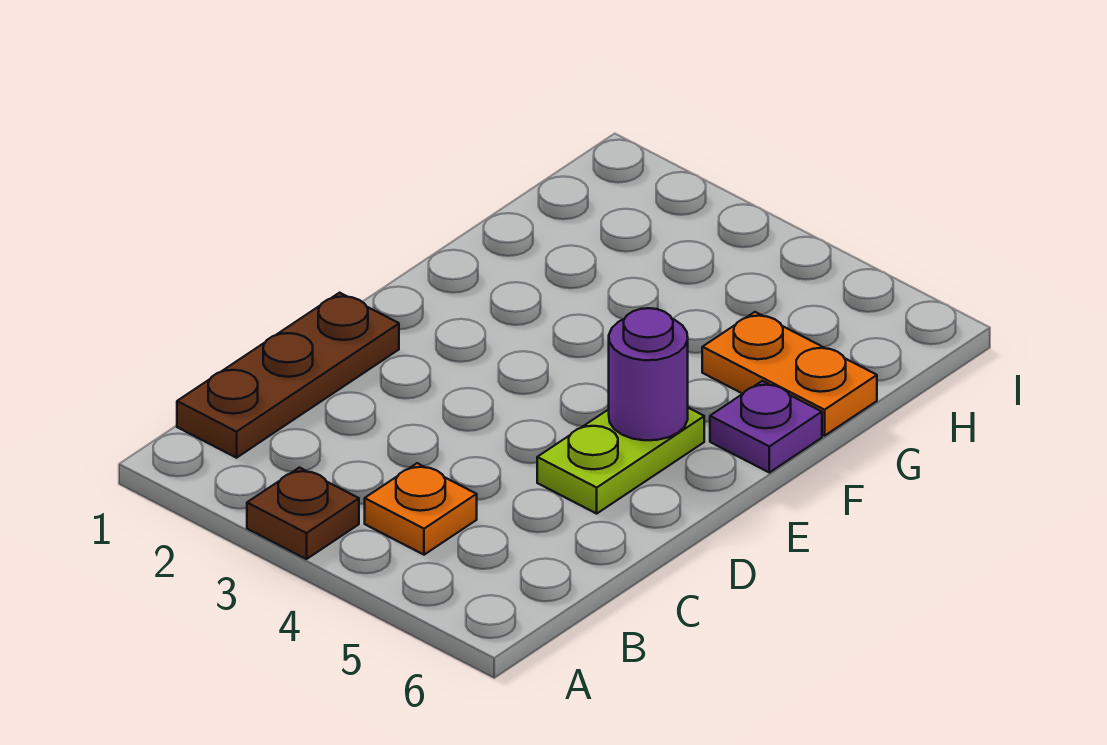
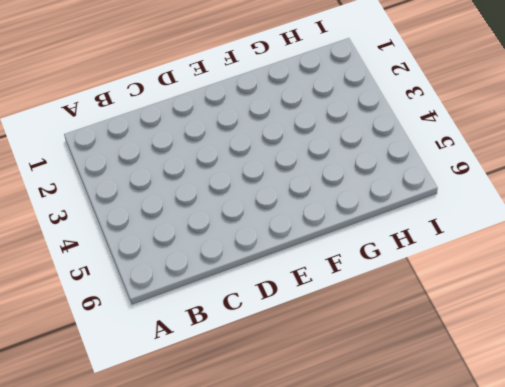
none -> brown plate A3 level 1
none -> brown plate B1:D1 level 1

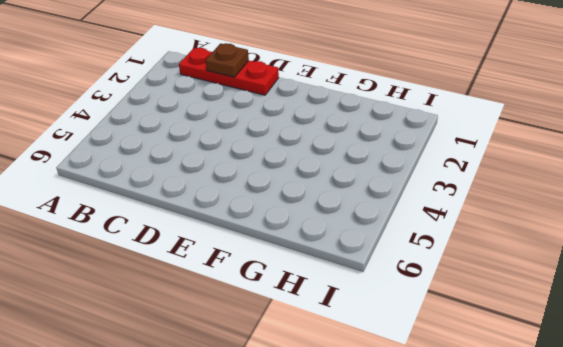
red plate B1:D1 level 1 -> brown plate B1:D1 level 1
brown plate C1 level 2 -> brown plate A3 level 1
none -> orange plate B4 level 1
none -> lime plate D5:E5 level 1

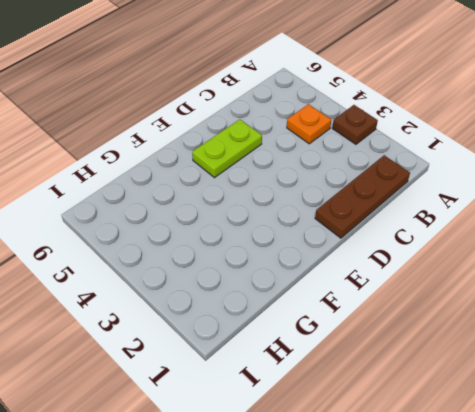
none -> purple plate F6 level 1
none -> orange plate G5:G6 level 1

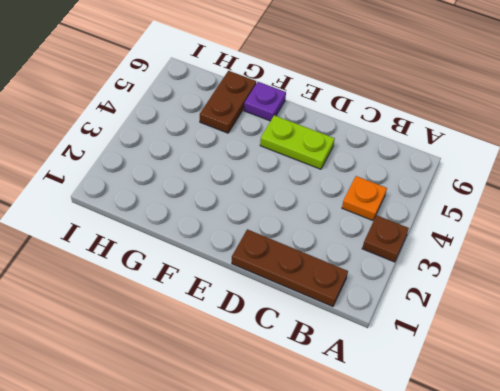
brown plate G5:G6 level 1 -> orange plate G5:G6 level 1
none -> purple round brick E5 level 2

